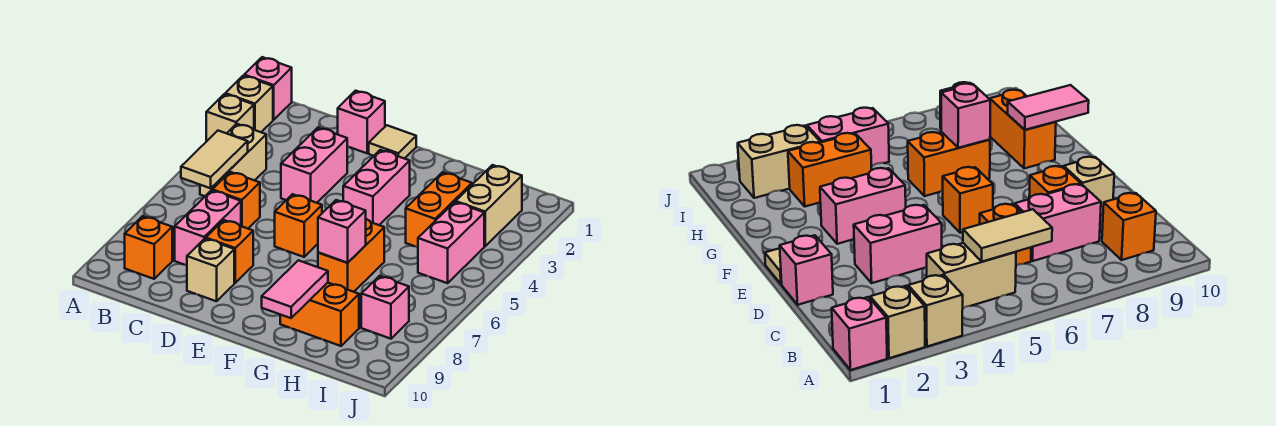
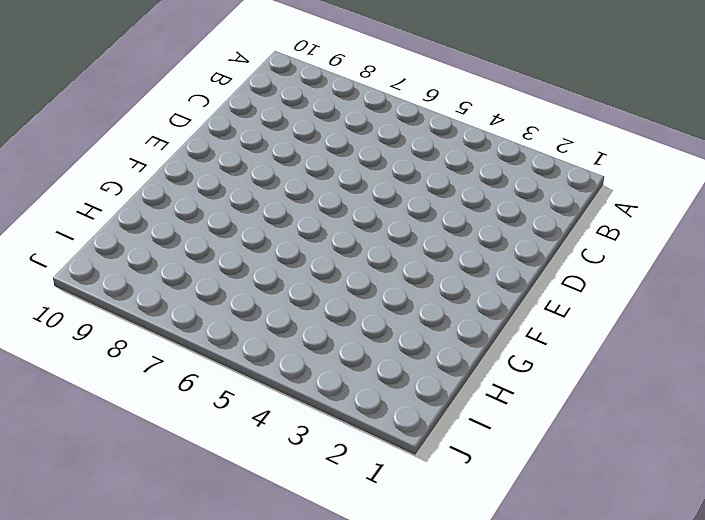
none -> pink brick A1 level 1
none -> tan brick A2 level 1
none -> tan brick A3 level 1

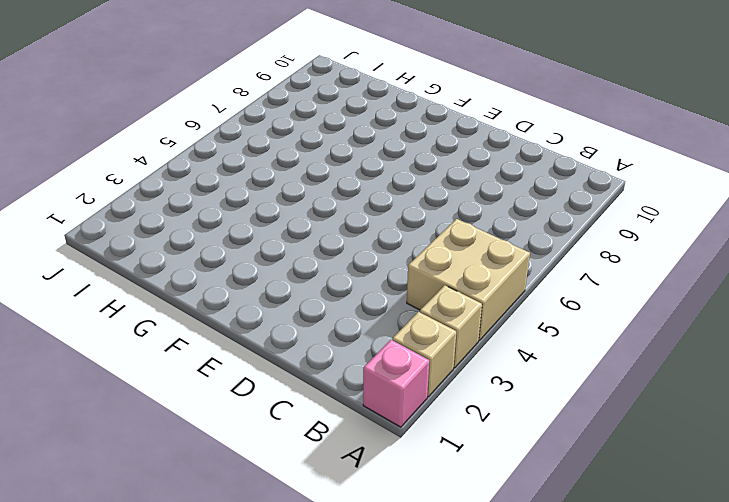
tan brick A4:B5 level 1 -> tan brick B4:B5 level 1
none -> orange brick B9 level 1
none -> orange brick C6 level 1
none -> pink brick C7:C8 level 1

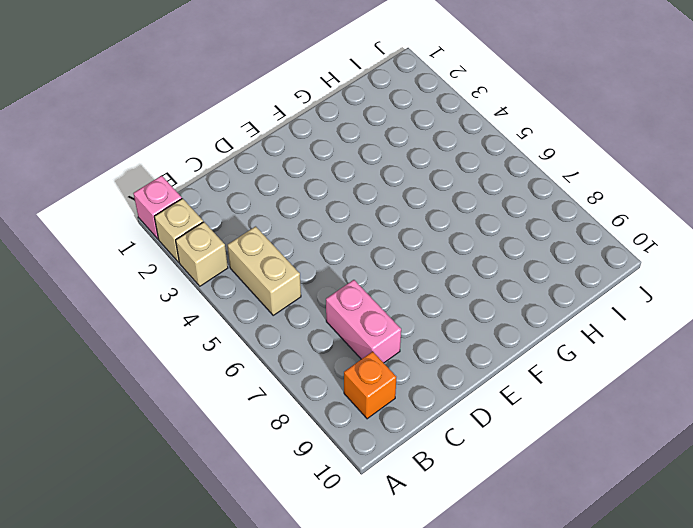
none -> orange brick C6 level 1
none -> pink brick D1 level 1
none -> pink brick D3:D4 level 1

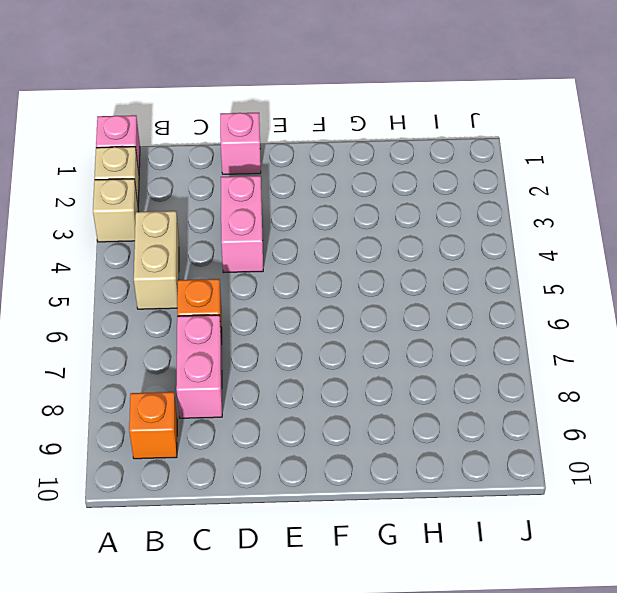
none -> orange brick D8 level 1
none -> tan brick D9 level 1
none -> tan tile E1 level 1

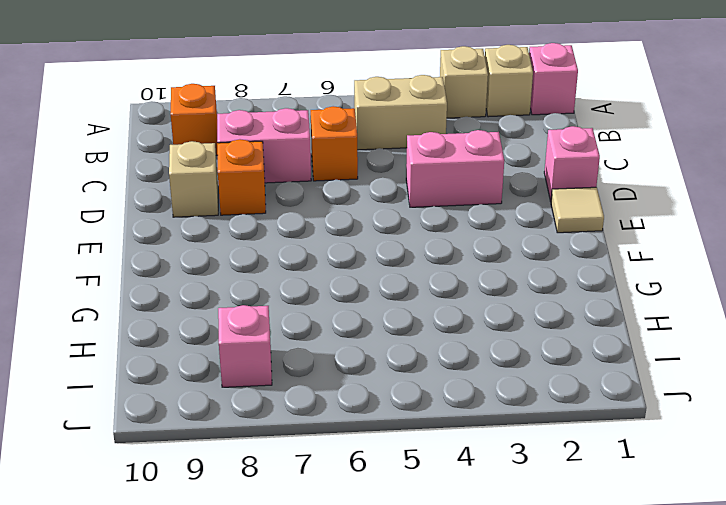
none -> orange brick E6 level 1
none -> pink brick F3:F4 level 1
none -> orange brick G6:G7 level 1

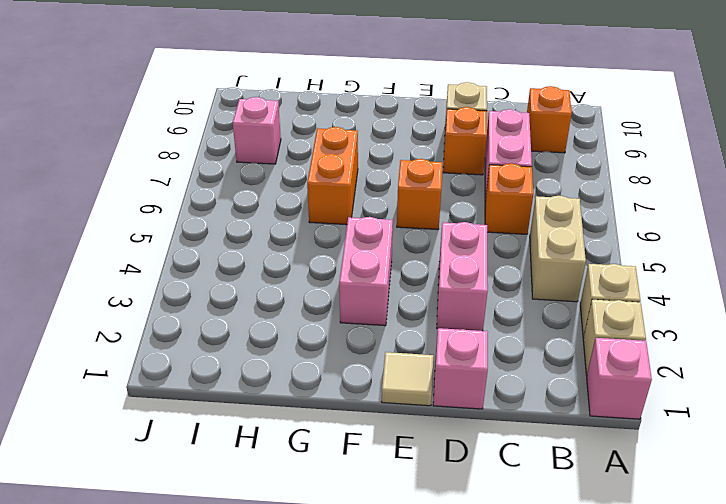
none -> orange brick G9:H9 level 1
none -> orange brick H3:H4 level 1
none -> tan brick I2:I3 level 1

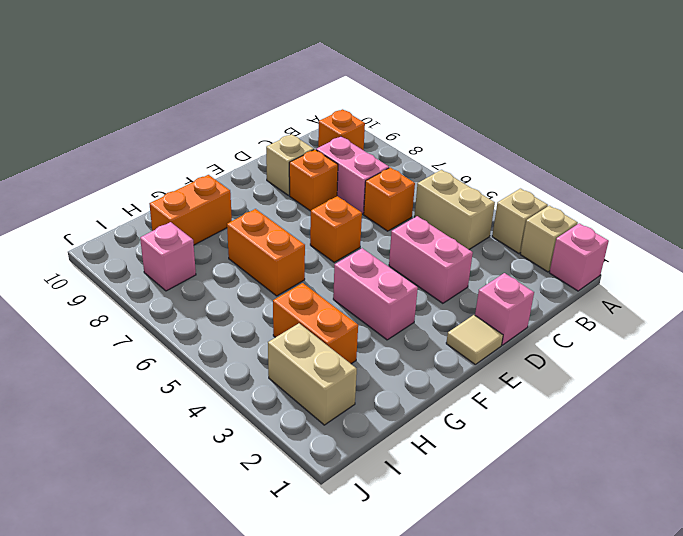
none -> pink brick I4:I5 level 1
none -> tan tile B5:B6 level 2
none -> pink brick G7 level 2

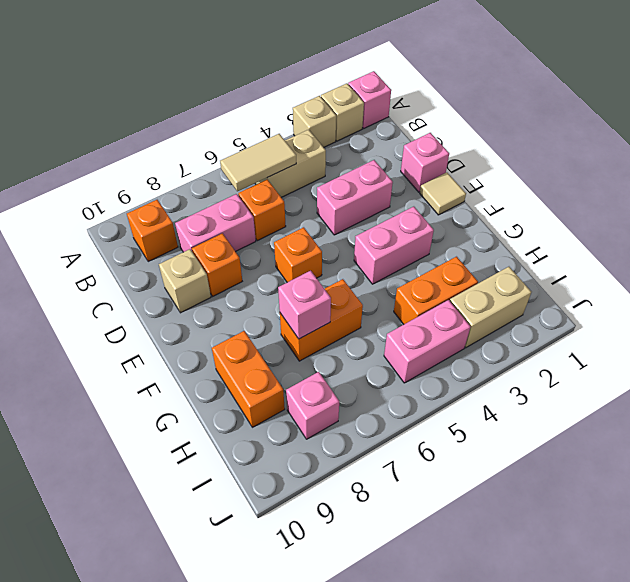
none -> pink tile G9:G10 level 2

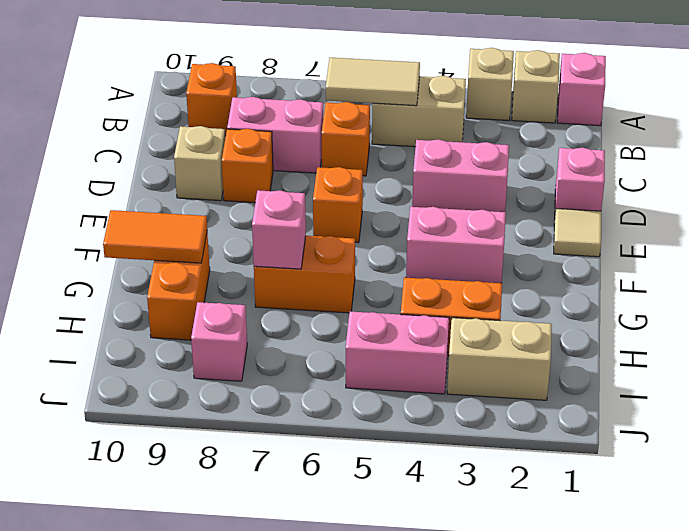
orange tile G9:G10 level 2 -> pink tile G9:G10 level 2

